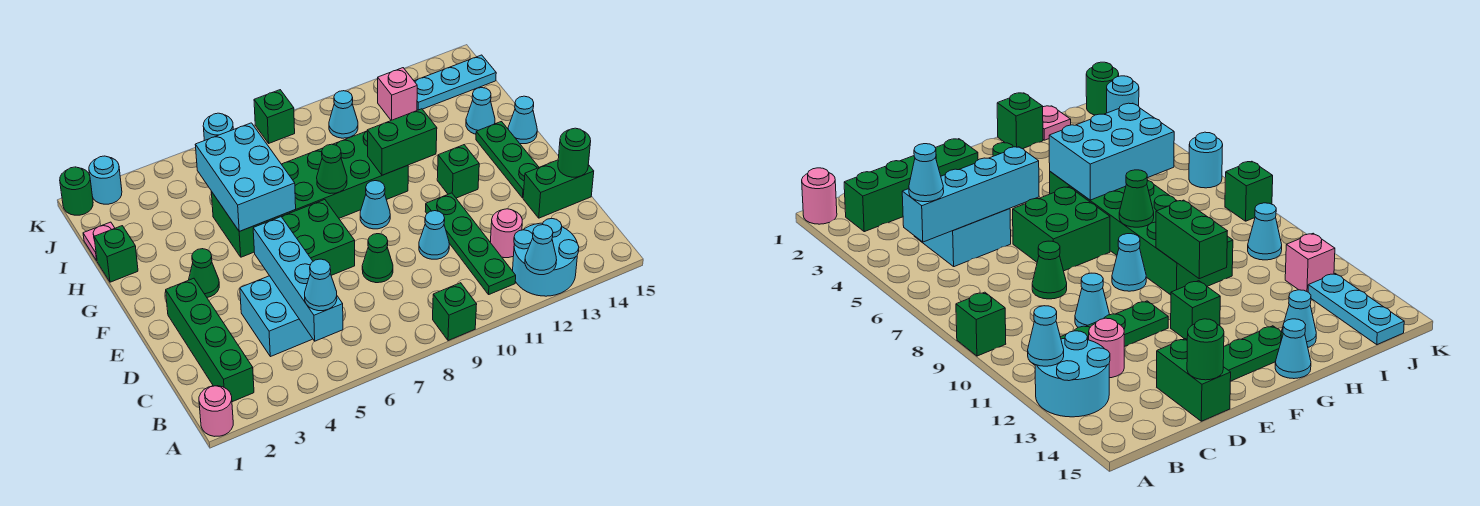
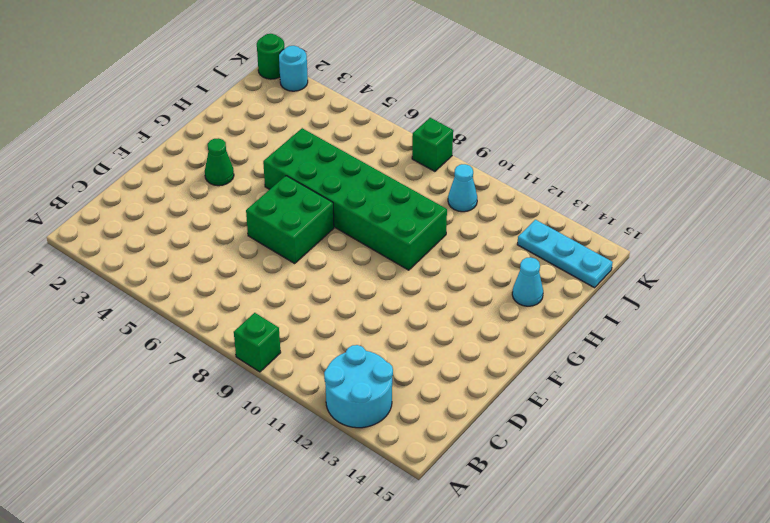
none -> pink round brick A1 level 1
none -> green brick B2:E2 level 1
none -> green plate B11:E11 level 1
none -> cyan brick C4:D5 level 1

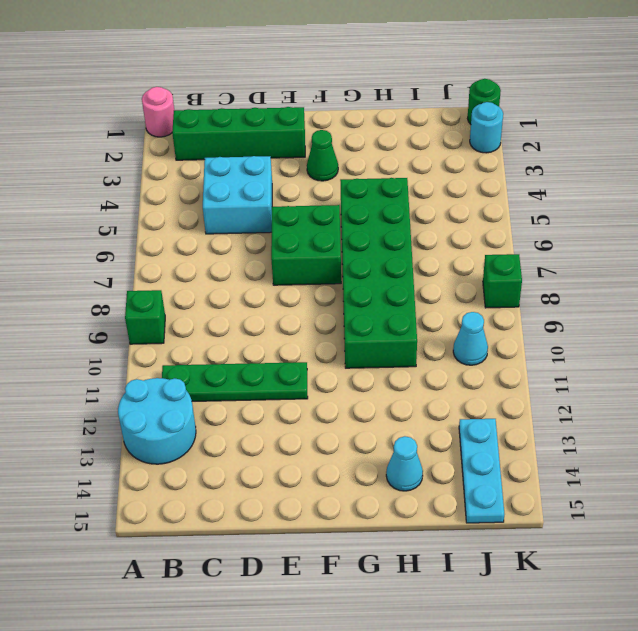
none -> pink round brick C12 level 1
none -> green cone D8 level 1
none -> cyan cone D10 level 1
none -> green brick D14:D15 level 1

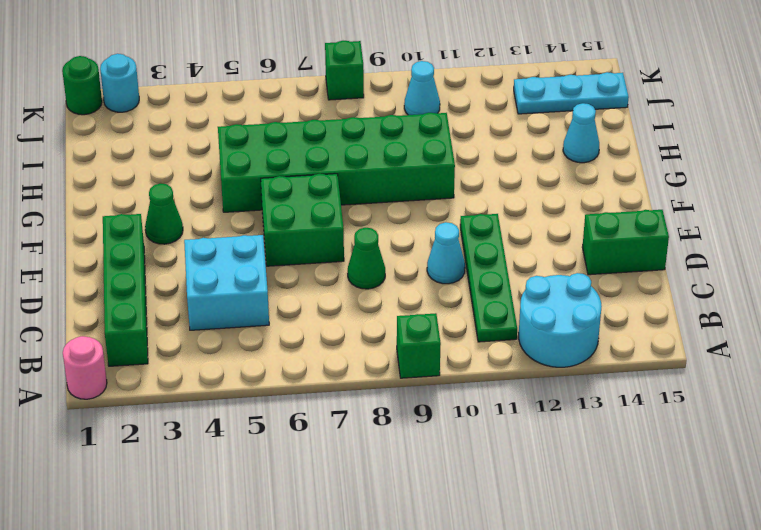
none -> pink round brick C12 level 1
none -> green plate E14:G14 level 1
none -> cyan cone F9 level 1
none -> green brick F12 level 1

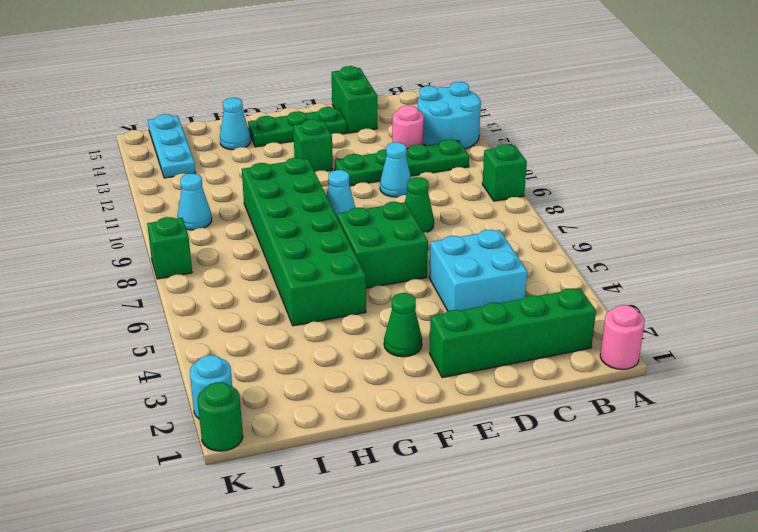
none -> cyan cone G15 level 1
none -> green brick H1 level 1
none -> pink plate I1 level 1
none -> pink brick J12 level 1

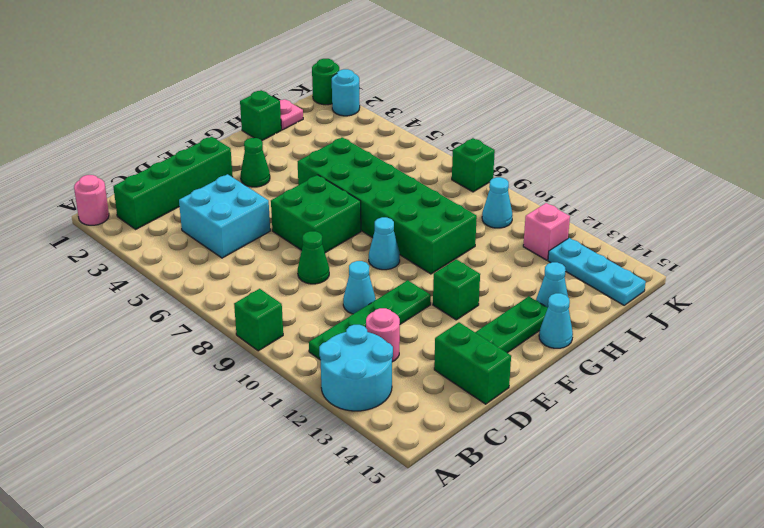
none -> cyan round brick K6 level 1
none -> cyan cone A12 level 2
none -> cyan brick B5:E5 level 2
none -> green round brick D15 level 2

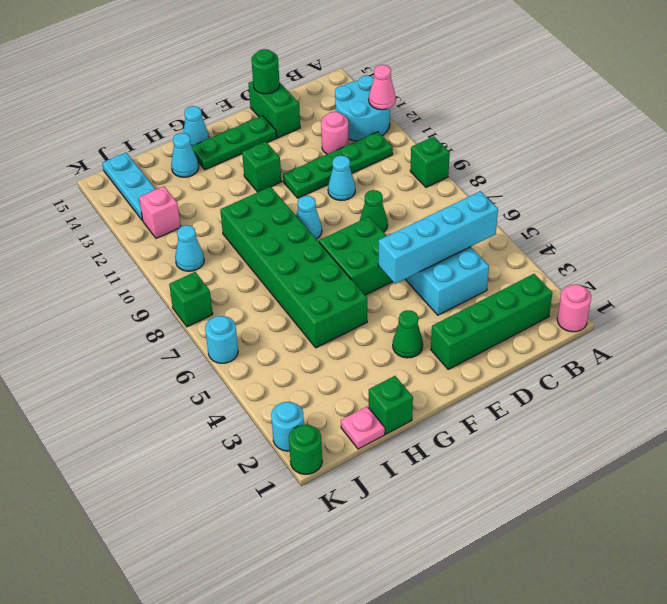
pink cone A12 level 2 -> cyan cone A12 level 2
none -> cyan brick G5:I6 level 2
none -> green cone G8 level 2
none -> green brick G10:G11 level 2
none -> cyan cone B5 level 3

